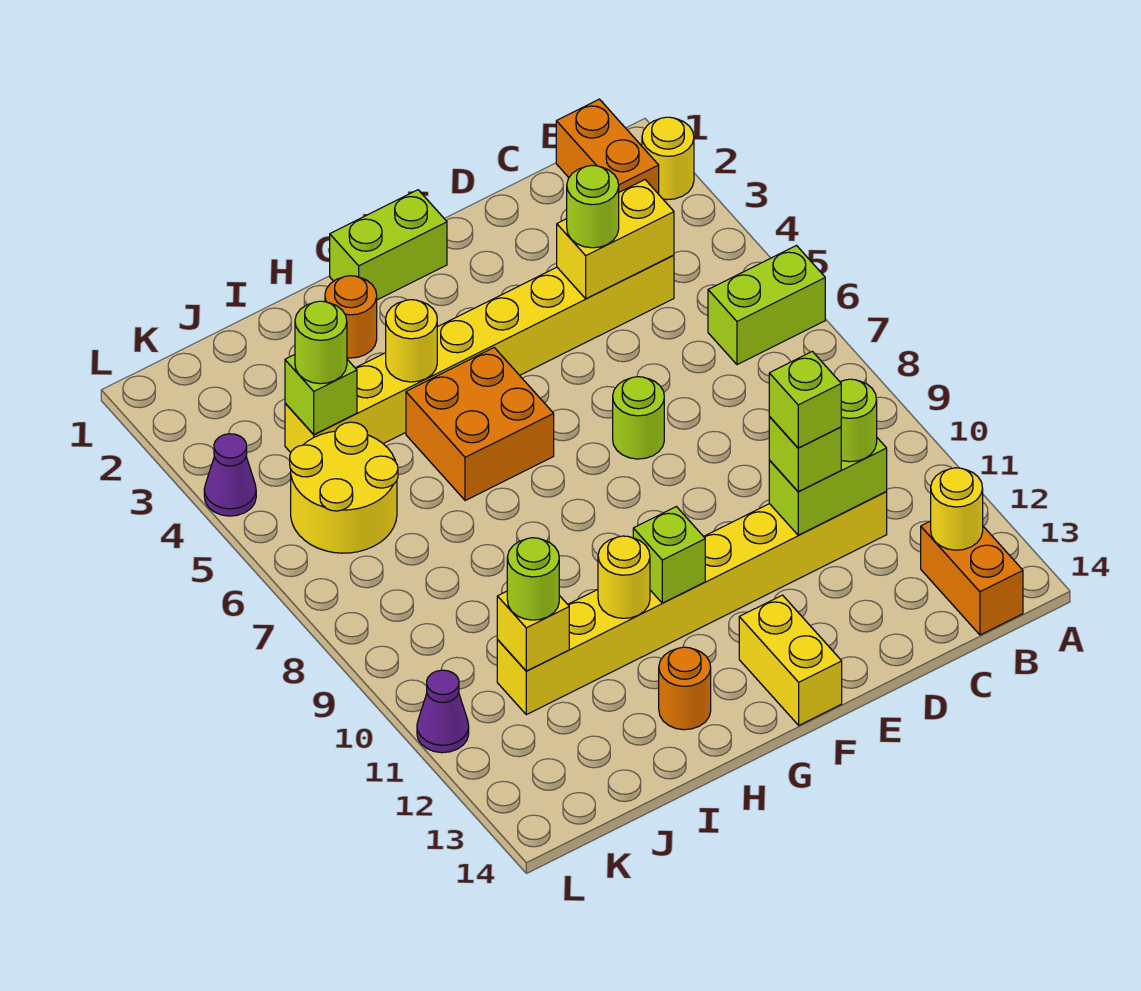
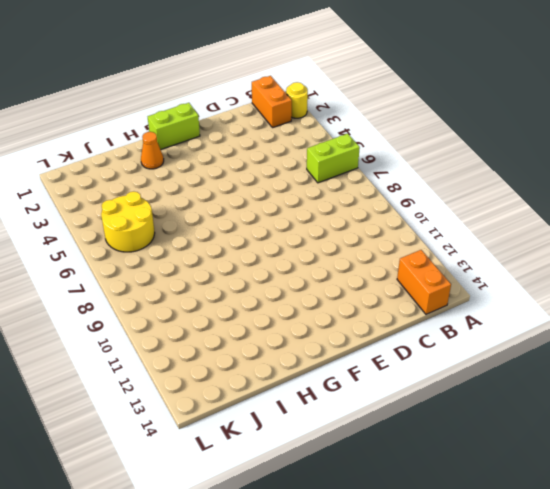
orange cone H2 level 1 -> orange round brick H2 level 1
none -> yellow brick C4:J4 level 1
none -> yellow brick C11:J11 level 1
none -> lime round brick E7 level 1

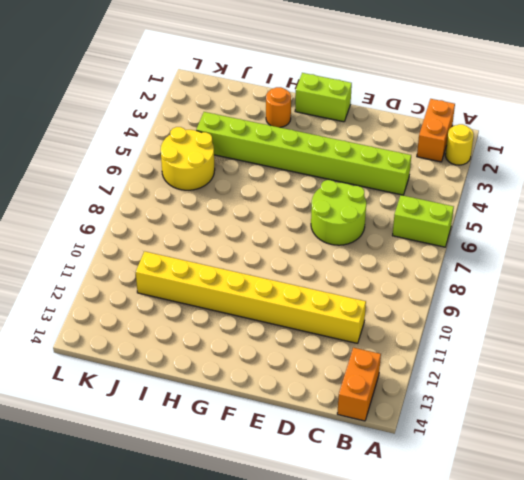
lime brick C4:J4 level 1 -> yellow brick C4:J4 level 1
lime round brick D6:E7 level 1 -> lime round brick E7 level 1
none -> yellow brick F13:F14 level 1
none -> orange brick G5:H6 level 1
none -> orange round brick H13 level 1

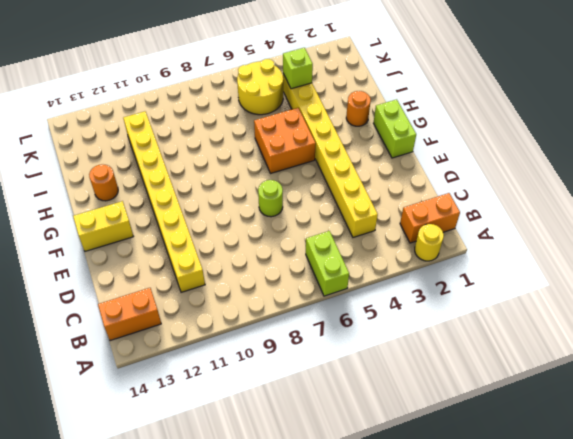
none -> purple cone L4 level 1
none -> purple cone L11 level 1
none -> yellow round brick B13 level 2

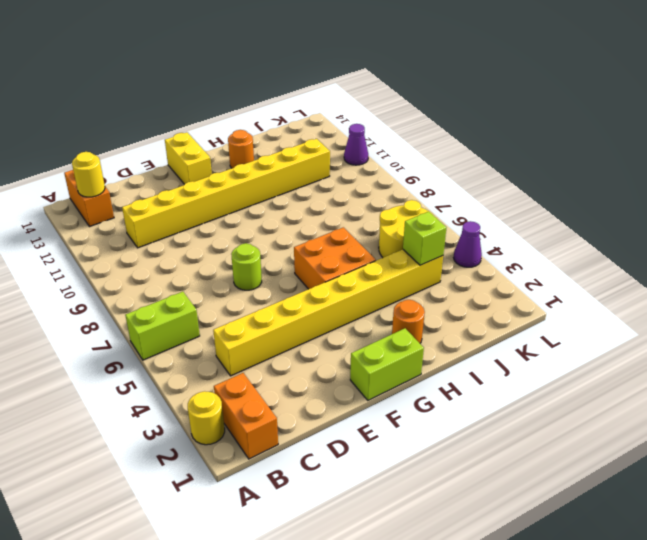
none -> yellow brick C4:D4 level 2
none -> lime brick C11:D11 level 2
none -> lime brick G11 level 2

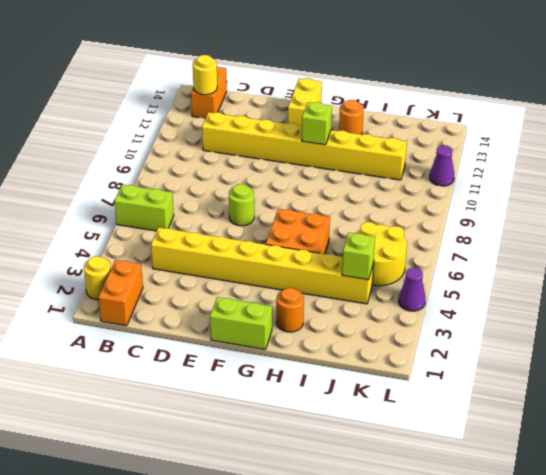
none -> yellow brick C4:D4 level 2
none -> lime brick C11:D11 level 2
none -> yellow round brick H4 level 2

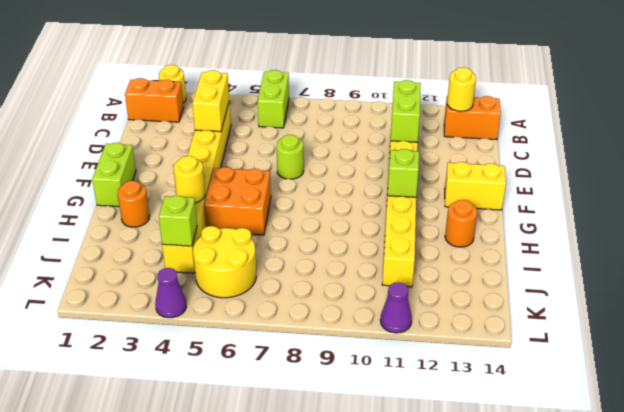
none -> yellow round brick H11 level 2
none -> yellow brick J11 level 2
none -> lime round brick C11 level 3

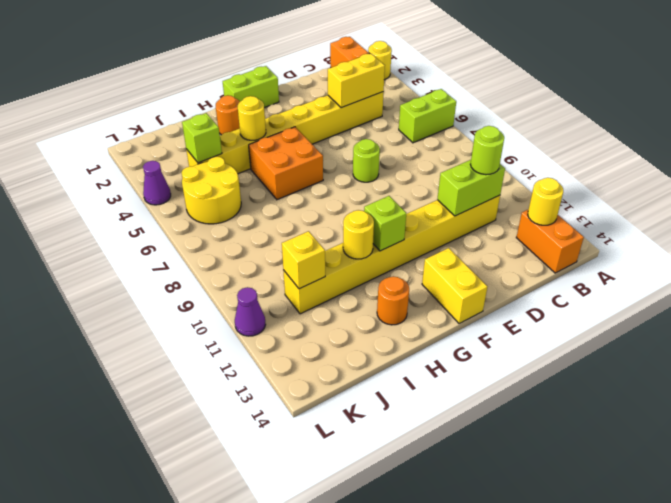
none -> lime round brick D4 level 3
none -> lime brick D11 level 3
none -> lime round brick J4 level 3

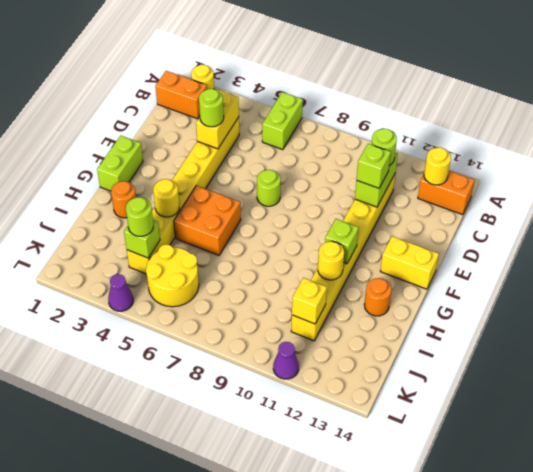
none -> lime round brick J11 level 3
none -> lime brick D11 level 4

